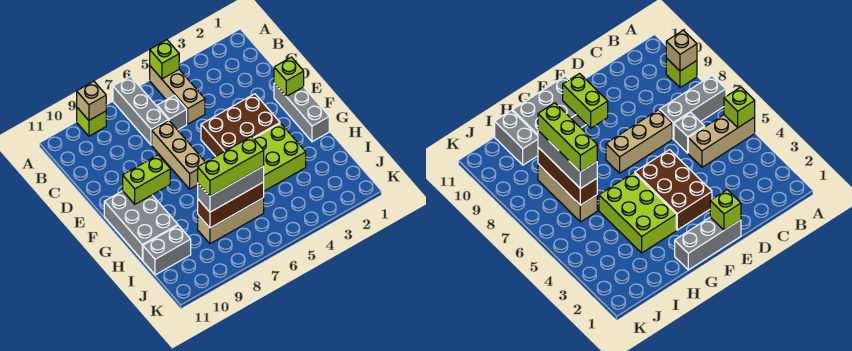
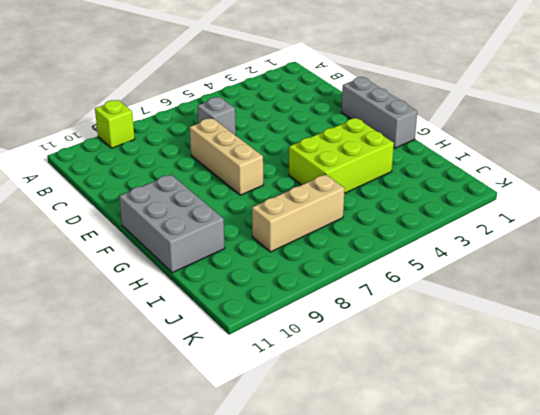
none -> tan brick A5:C5 level 1
none -> grey brick A7:C7 level 1
none -> brown brick E3:F5 level 1

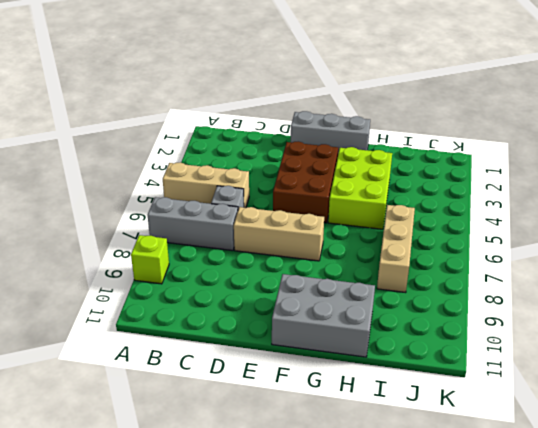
none -> grey brick I10:I11 level 1
none -> lime brick A5 level 2
none -> tan brick A9 level 2

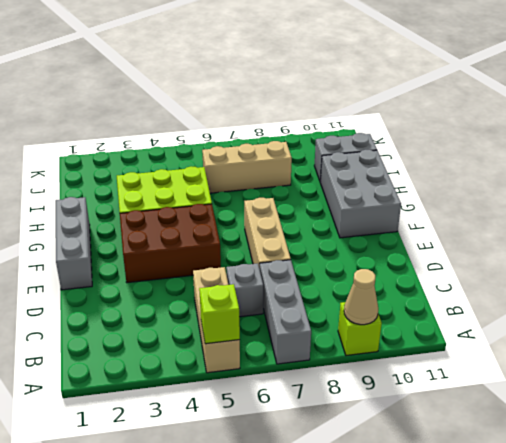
tan cone A9 level 2 -> tan brick A9 level 2
none -> lime brick E1 level 2
none -> lime brick F9:F10 level 2
none -> brown brick I6:I8 level 2

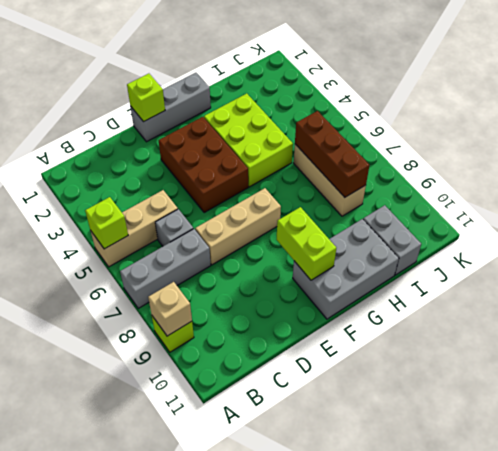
none -> grey brick I6:I8 level 3
none -> lime brick I6:I8 level 4

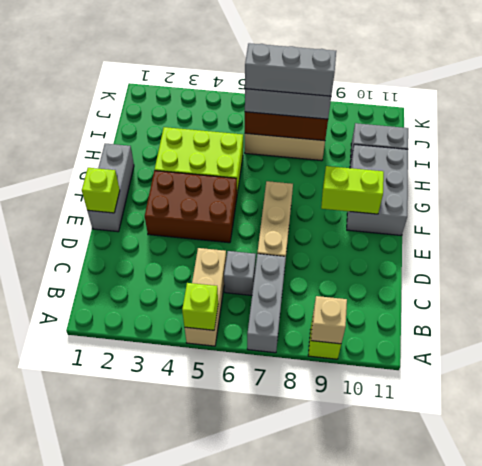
grey brick I6:I8 level 4 -> lime brick I6:I8 level 4

